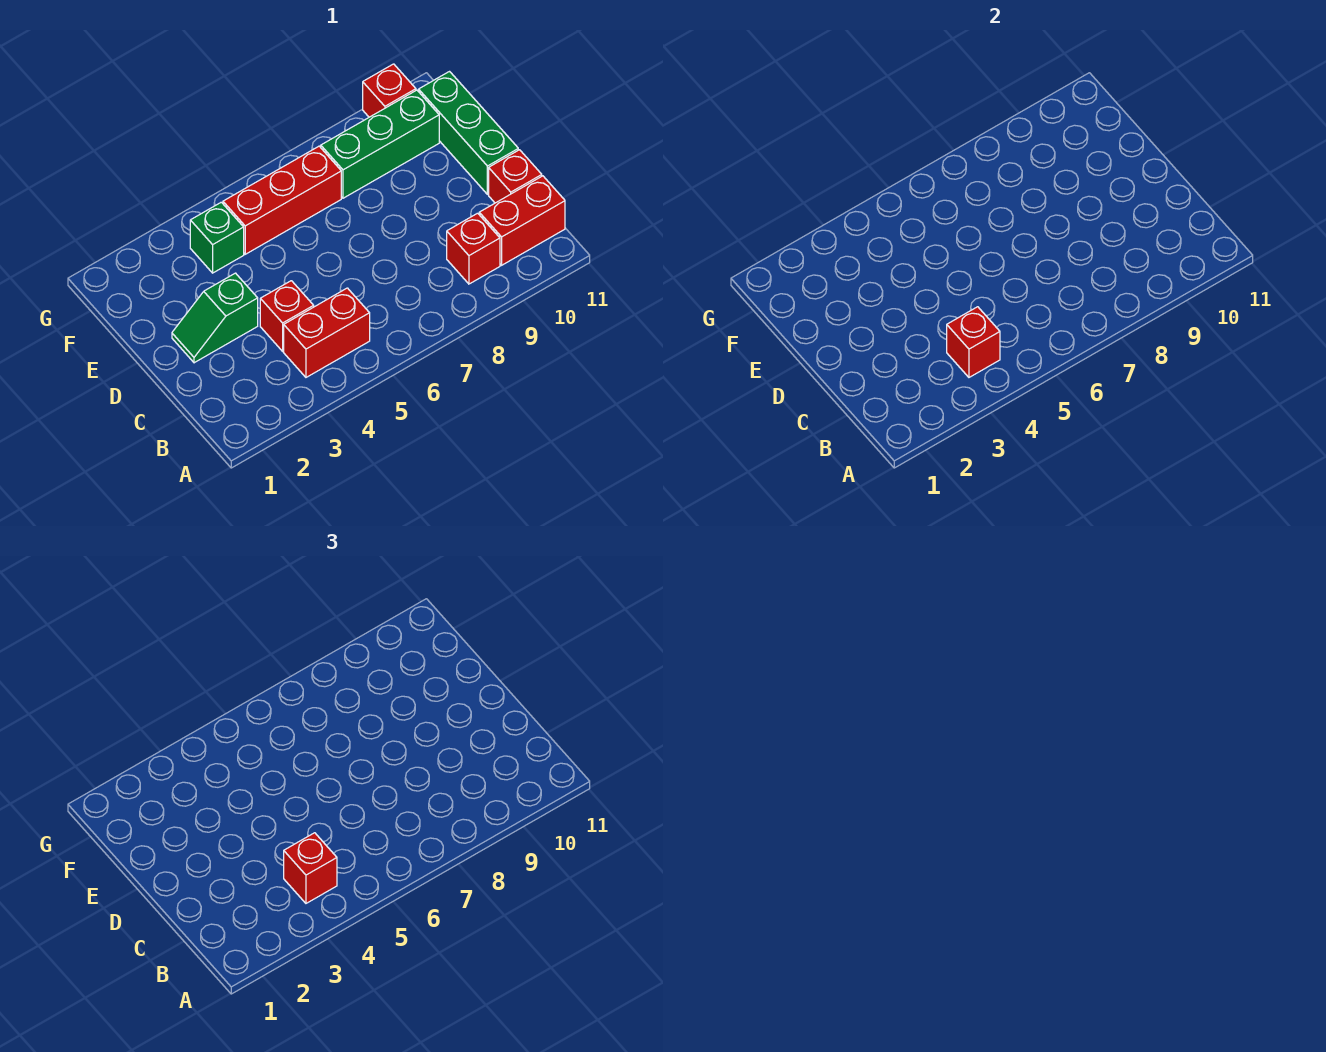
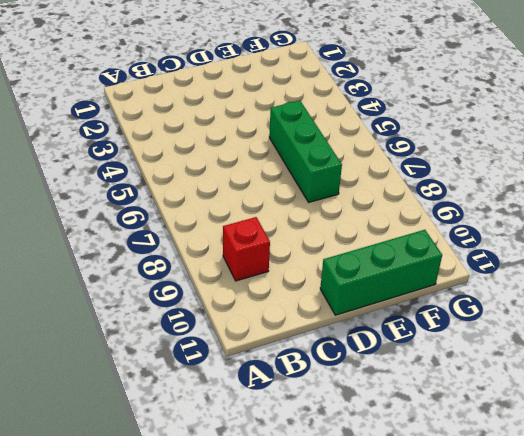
green brick E5:E7 level 1 -> green brick F8:F10 level 1
none -> red brick B4:B5 level 1
none -> red brick B10:B11 level 1
none -> red brick C4 level 1

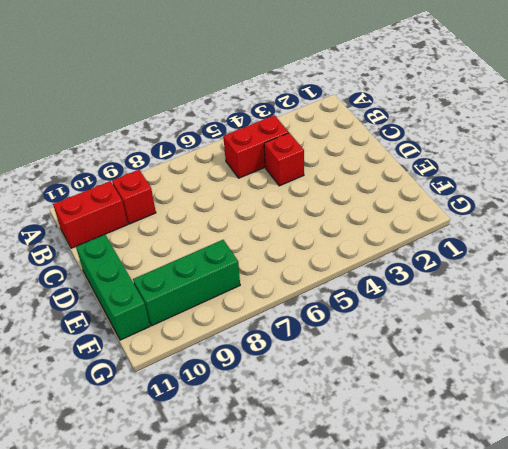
none -> red brick C11 level 1
none -> green slope D2:D3 level 1 top 3
none -> green brick F4 level 1

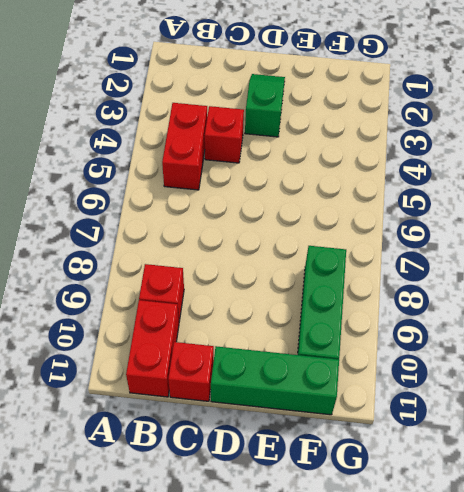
none -> green brick F4 level 1
none -> red brick F5:F7 level 1
none -> red brick G10 level 1

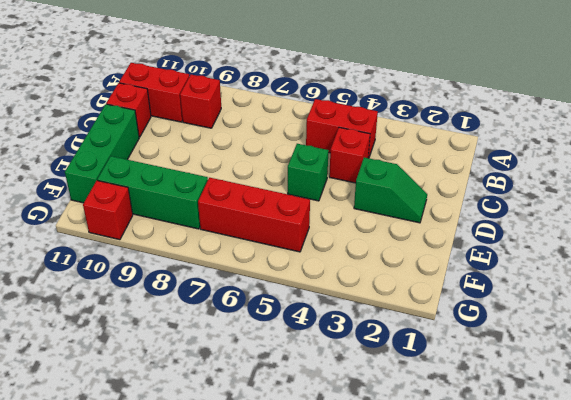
green brick D5 level 1 -> green brick F4 level 1
none -> red brick B4 level 2
none -> red brick B4 level 3

